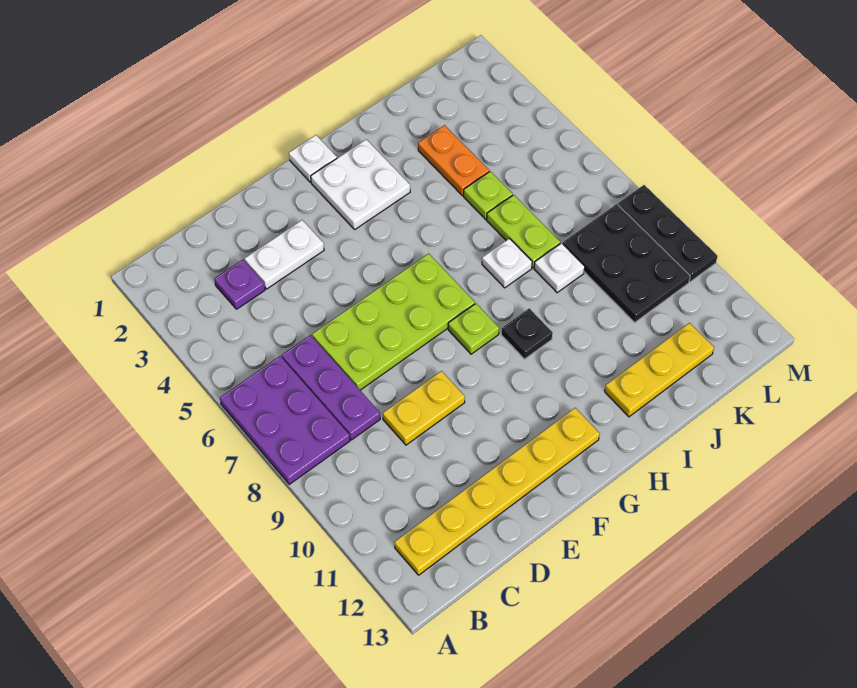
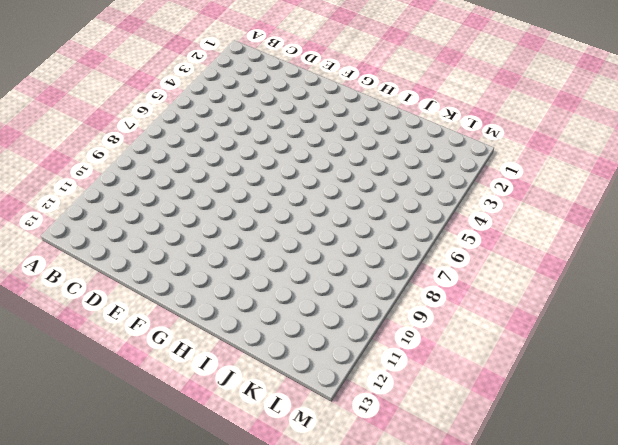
none -> purple plate A6:B8 level 1
none -> yellow plate B12:G12 level 1
none -> purple plate C3 level 1

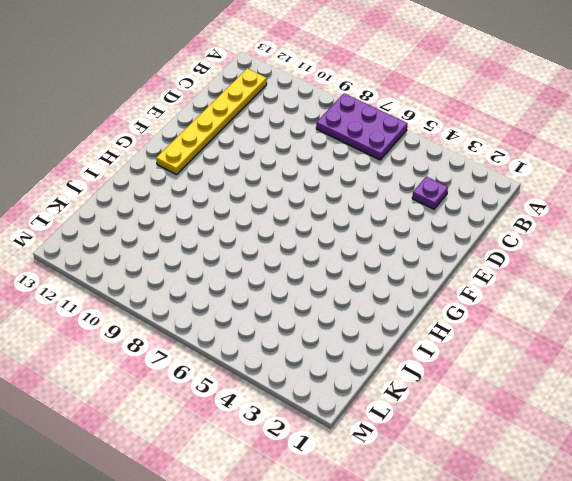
none -> purple plate C6:C8 level 1
none -> white plate D3:E3 level 1
none -> lime plate D6:G7 level 1

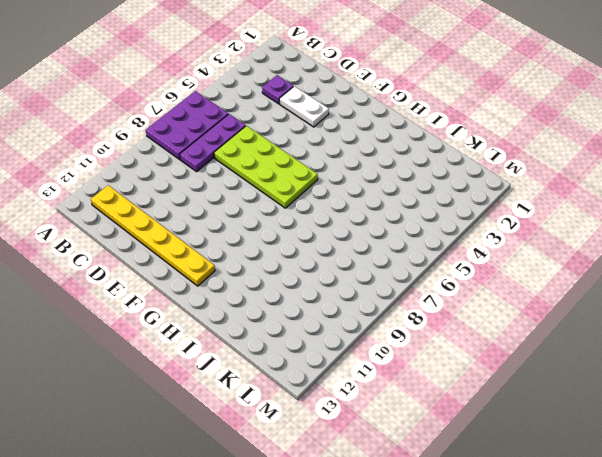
none -> yellow plate D9:E9 level 1
none -> white plate G1 level 1
none -> white plate G2:H3 level 1

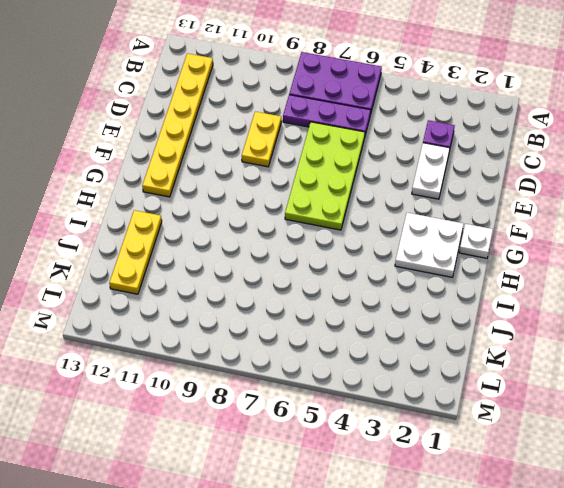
none -> lime plate G8 level 1
none -> black plate H9 level 1
none -> white plate I7 level 1

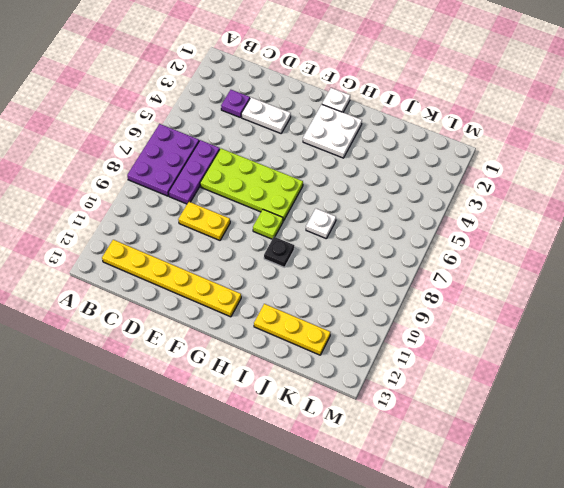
none -> orange plate J3:J4 level 1
none -> lime plate J5 level 1
none -> lime plate J6:J7 level 1

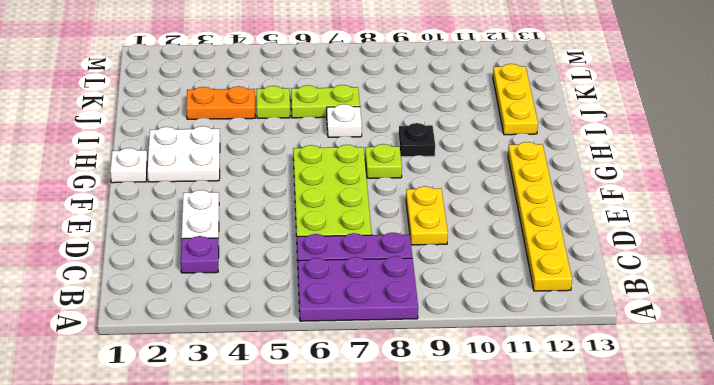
none -> white plate J8 level 1
none -> black plate K8:L10 level 1
none -> black plate M8:M10 level 1

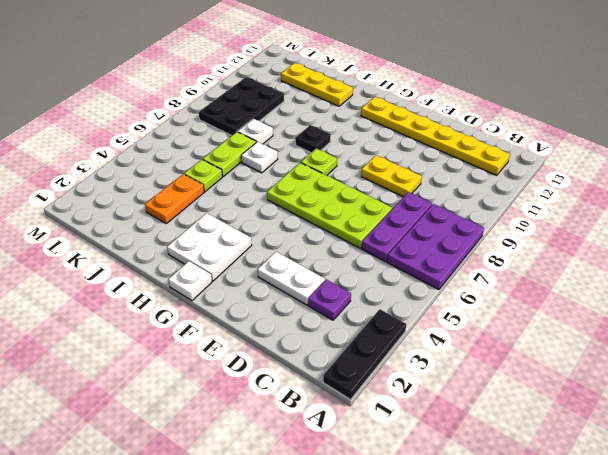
black plate A1:A3 level 1 -> black plate M8:M10 level 1

